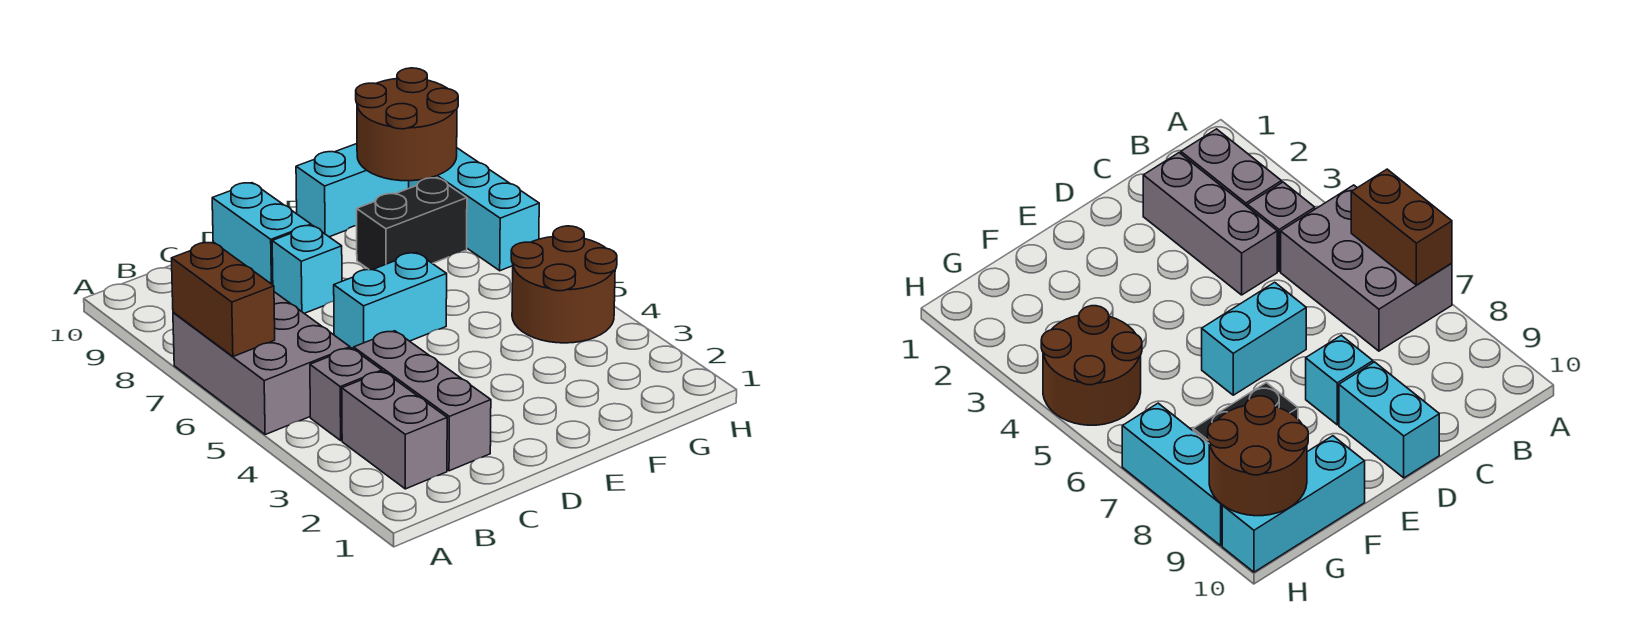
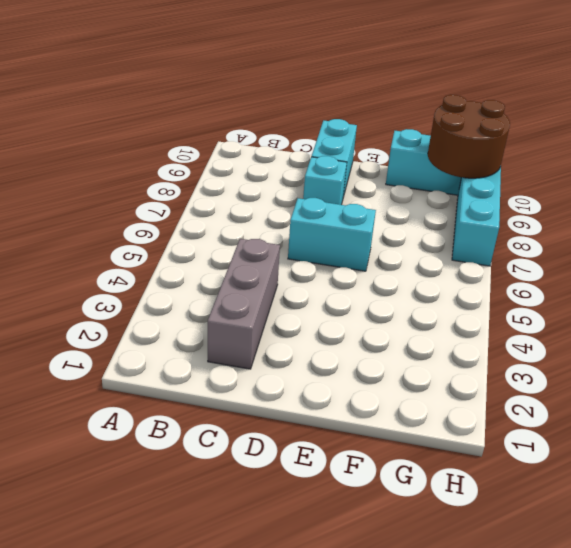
none -> grey brick A5:B7 level 1
none -> grey brick B2:B3 level 1
none -> grey brick B4 level 1

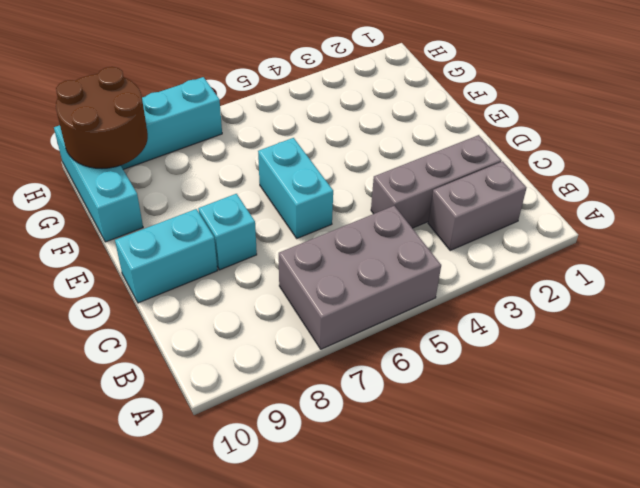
none -> grey brick B4 level 1
none -> black brick F8:G8 level 1
none -> brown round brick G4:H5 level 1

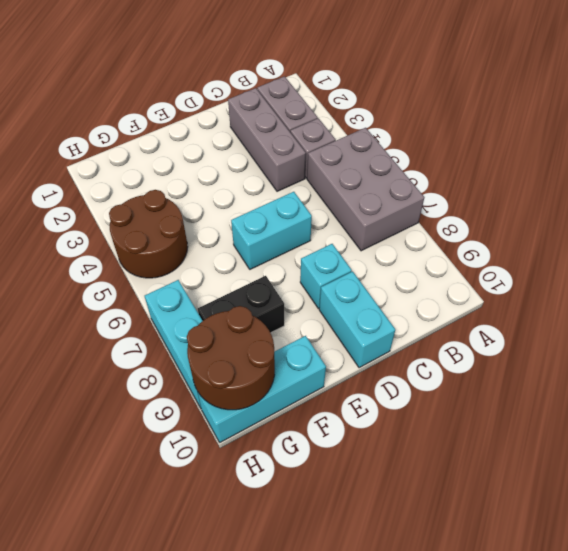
none -> brown brick A6:A7 level 2

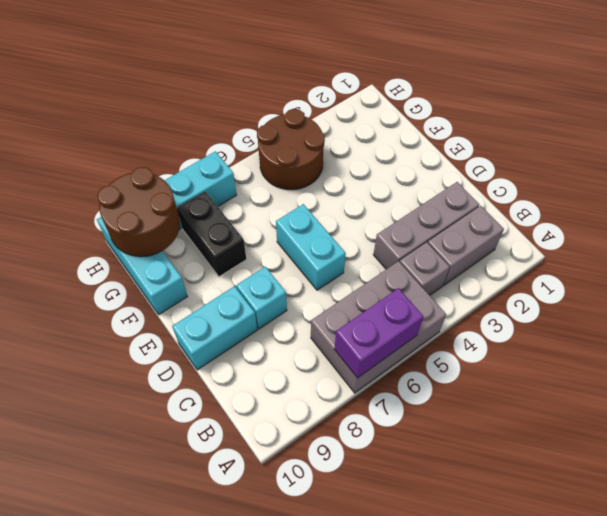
purple brick A6:A7 level 2 -> brown brick A6:A7 level 2

